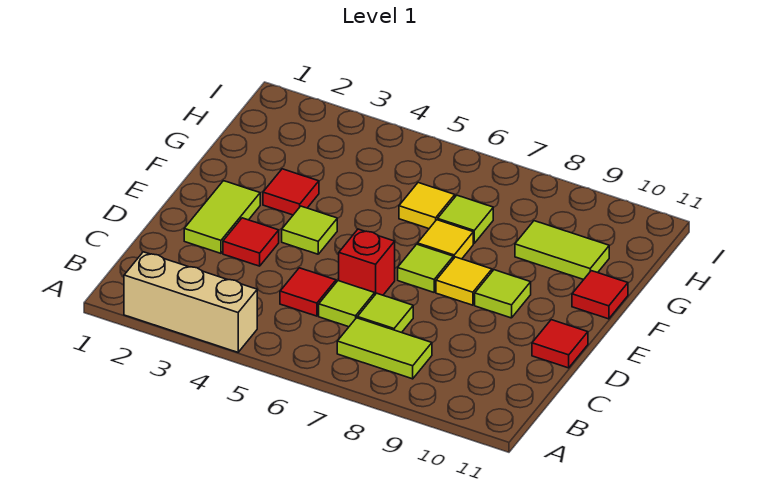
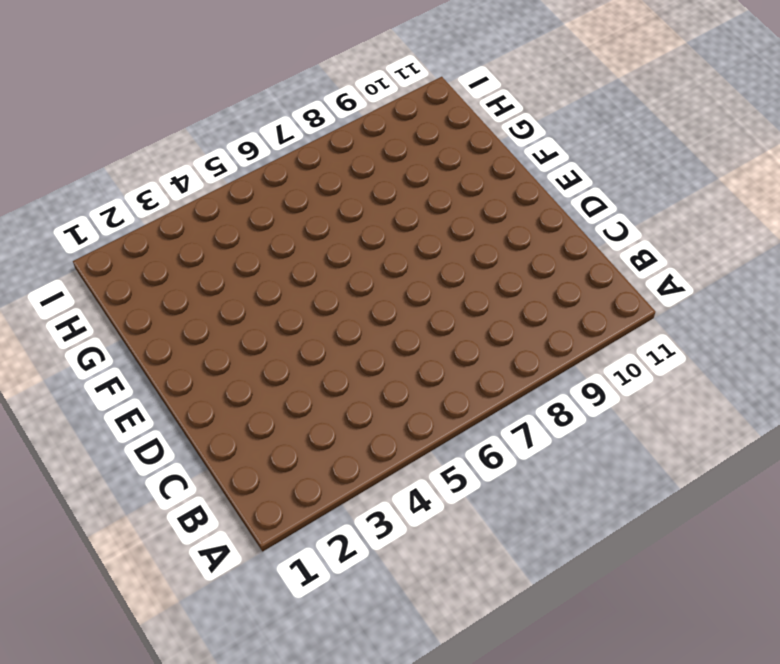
none -> tan brick A2:A4 level 1
none -> lime tile B7:B8 level 1
none -> red tile C5 level 1

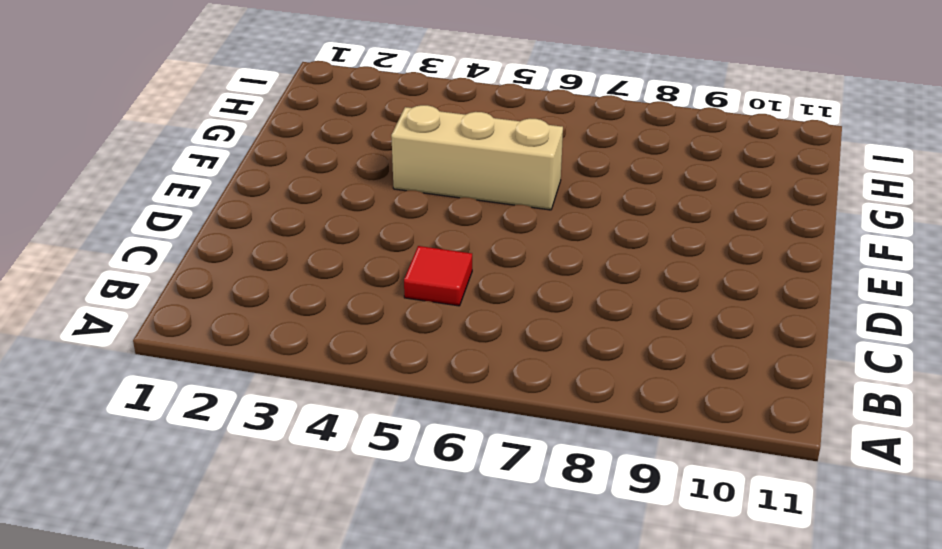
tan brick F4:F6 level 1 -> tan brick A2:A4 level 1
none -> lime tile B7:B8 level 1
none -> lime tile C6 level 1
none -> lime tile C7 level 1

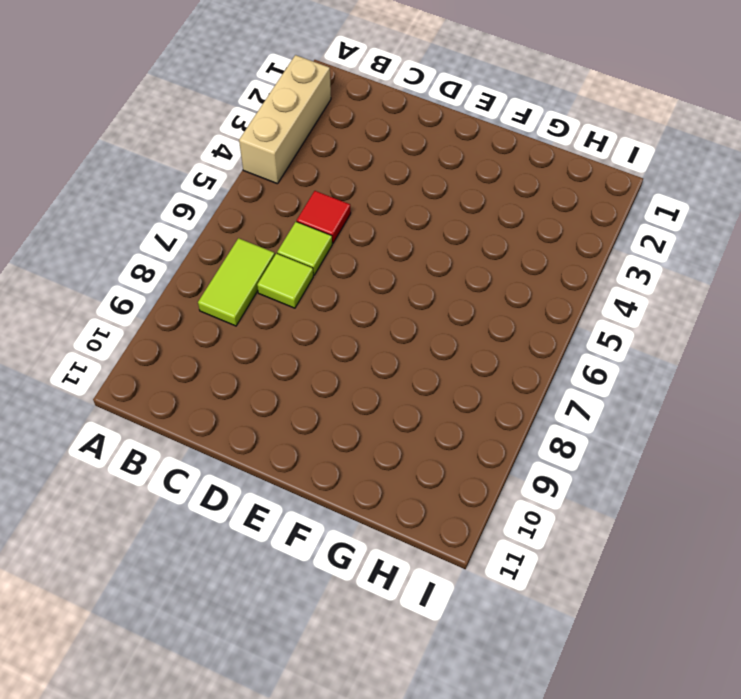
none -> lime tile D2:E2 level 1
none -> red tile D3 level 1
none -> red brick D6 level 1

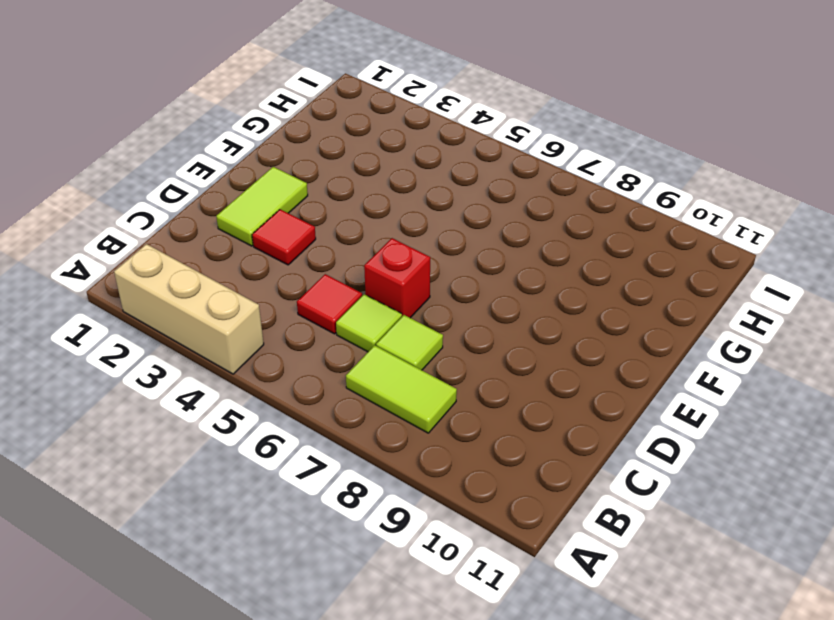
none -> red tile D11 level 1
none -> lime tile E4 level 1
none -> lime tile E7 level 1

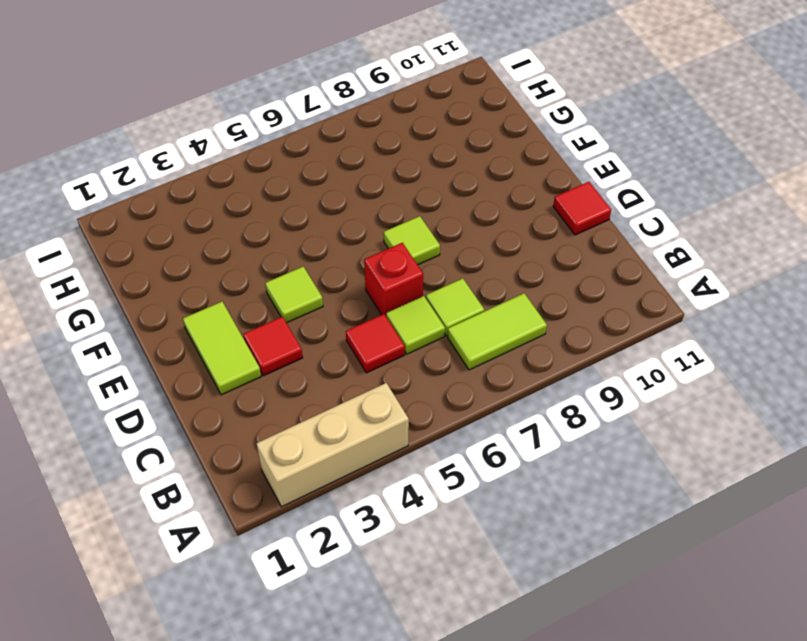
none -> yellow tile E8 level 1
none -> lime tile E9 level 1
none -> red tile F3 level 1

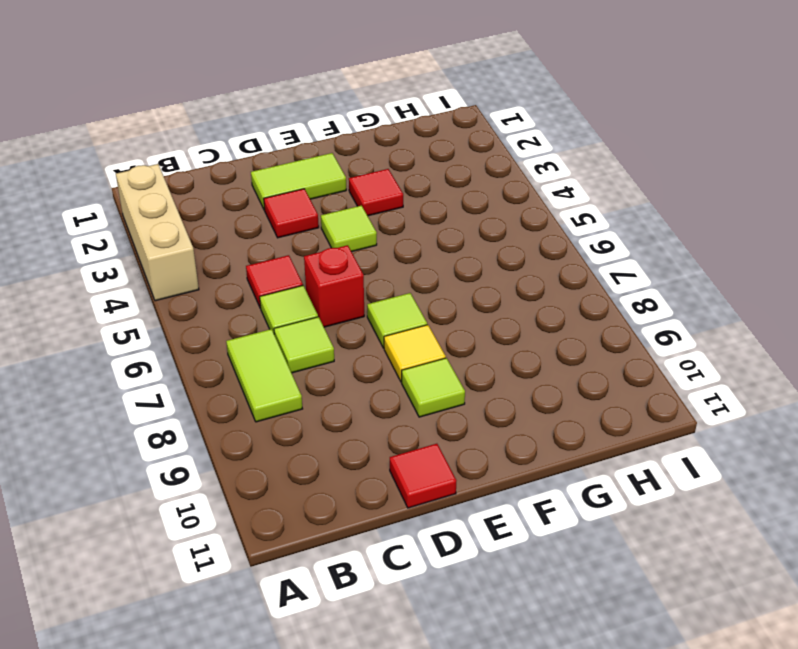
none -> yellow tile F7 level 1
none -> red tile F11 level 1
none -> yellow tile G6 level 1

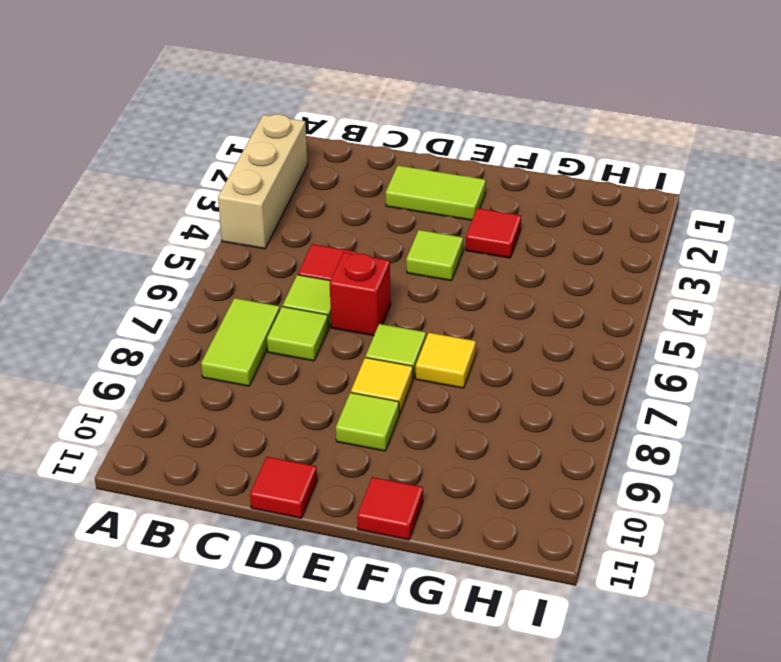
none -> red tile D3 level 1
none -> yellow tile G6 level 1
none -> lime tile G7 level 1

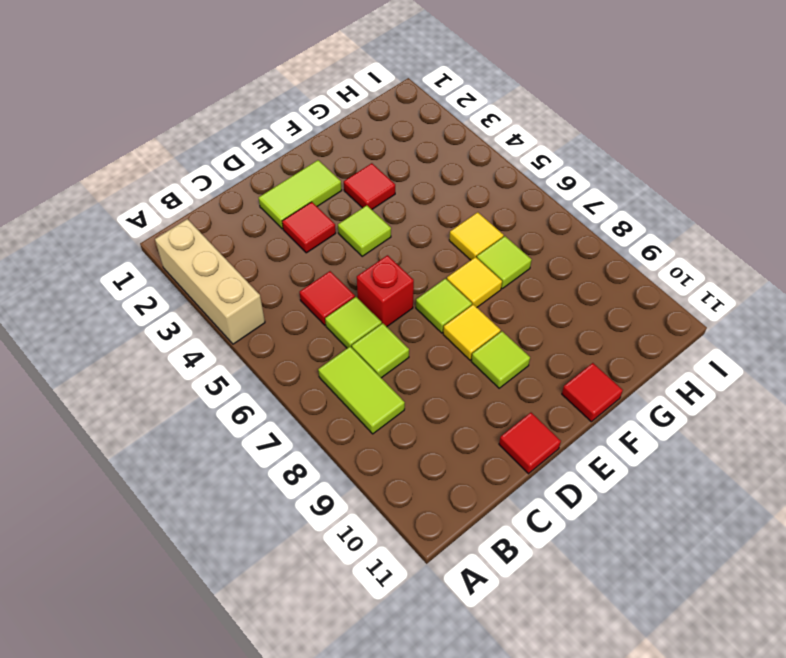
none -> lime tile G9:G10 level 1

